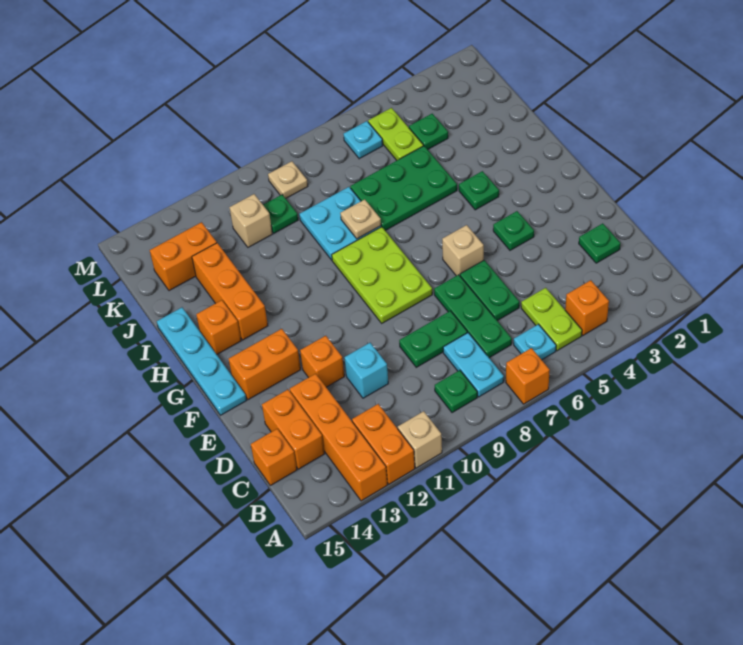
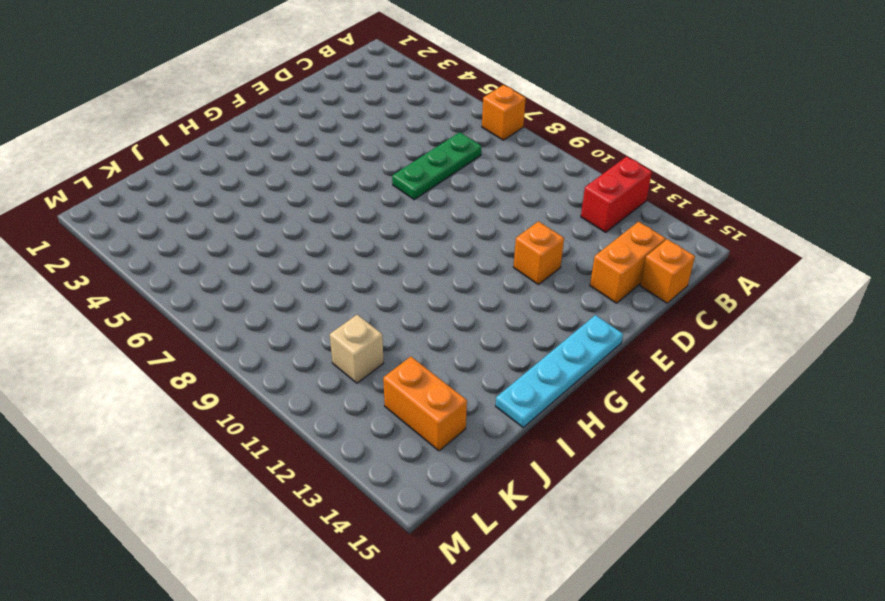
red brick A12:B12 level 1 -> orange brick A12:B12 level 1
none -> tan brick A11 level 1
none -> orange brick A13:D13 level 1
none -> orange brick B4 level 1
none -> lime plate B5:C5 level 1

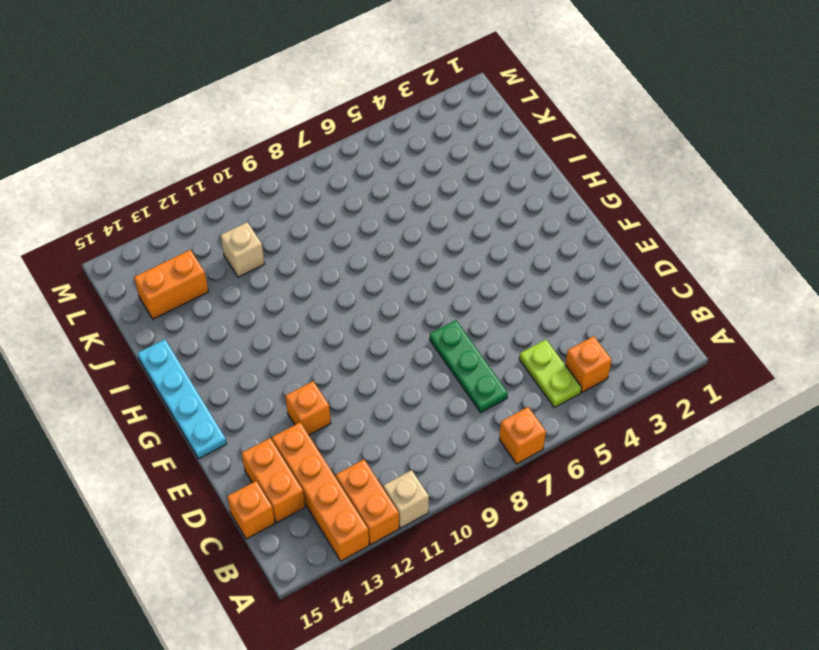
none -> cyan plate B6 level 1
none -> cyan plate B8:C8 level 1
none -> green plate B9 level 1
none -> green plate D2 level 1

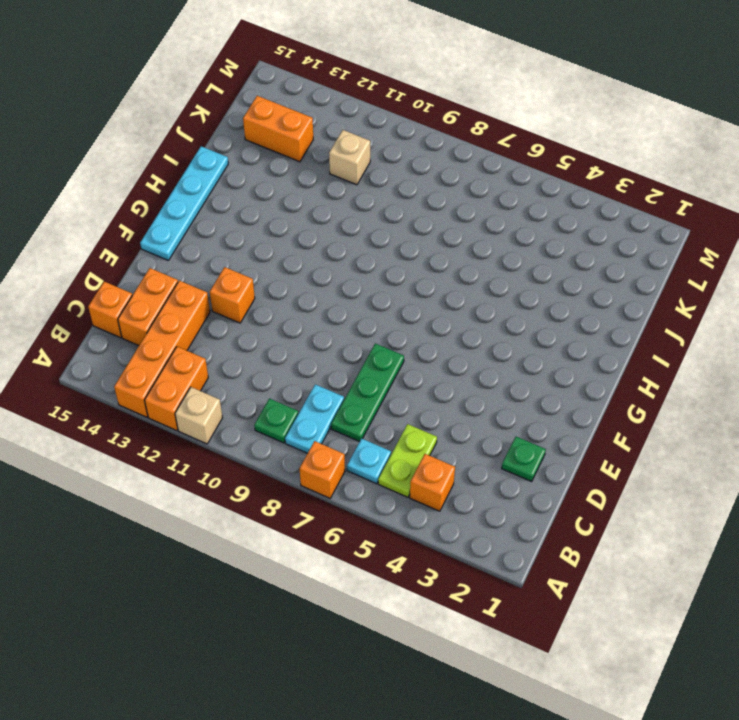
none -> green plate D6:E6 level 1
none -> green plate D8:D9 level 1
none -> cyan brick D11 level 1
none -> green plate F4 level 1

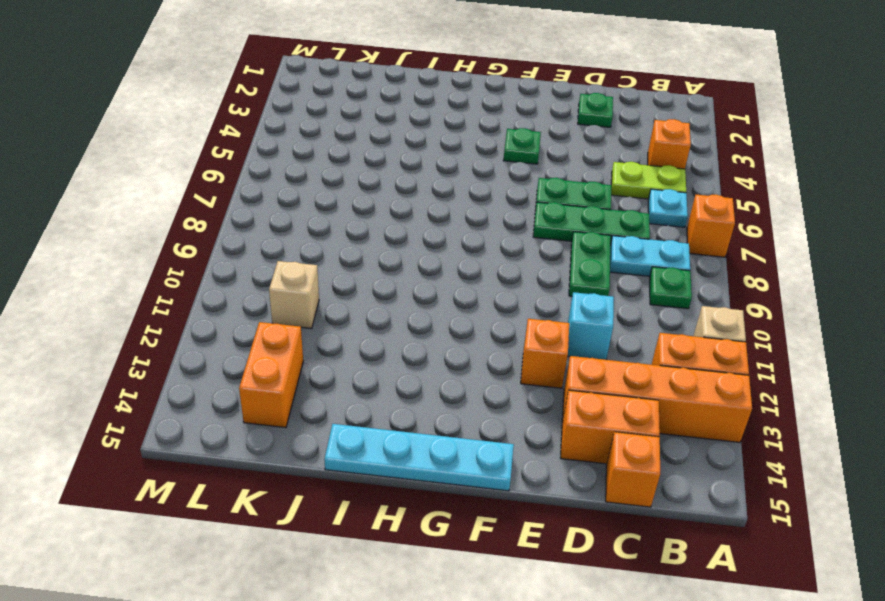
none -> tan brick F6 level 1
none -> lime plate F8:H9 level 1
none -> orange brick F13:F14 level 1
none -> green plate H4 level 1

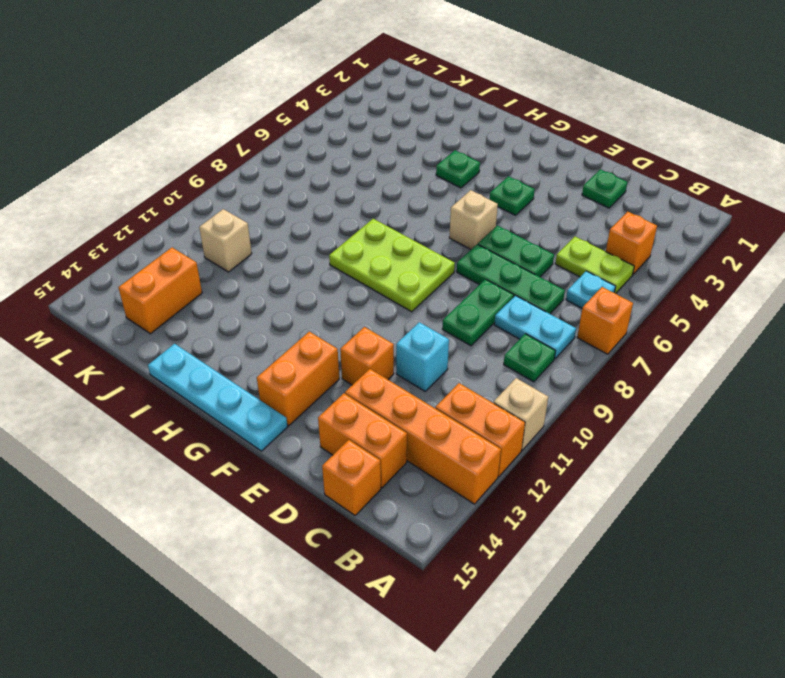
none -> orange brick H13:J13 level 1
none -> orange brick H14 level 1
none -> green plate I5:J7 level 1
none -> cyan plate I8:J9 level 1

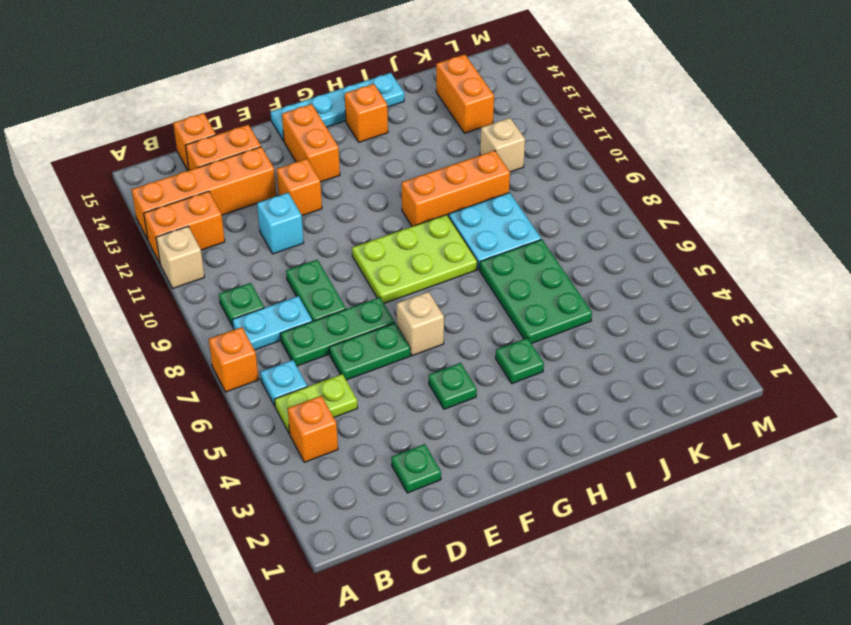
orange brick H10:J10 level 1 -> orange brick H13:J13 level 1
none -> green plate K4 level 1
none -> lime plate K5:L5 level 1
none -> green plate K10 level 1
none -> cyan plate L6 level 1

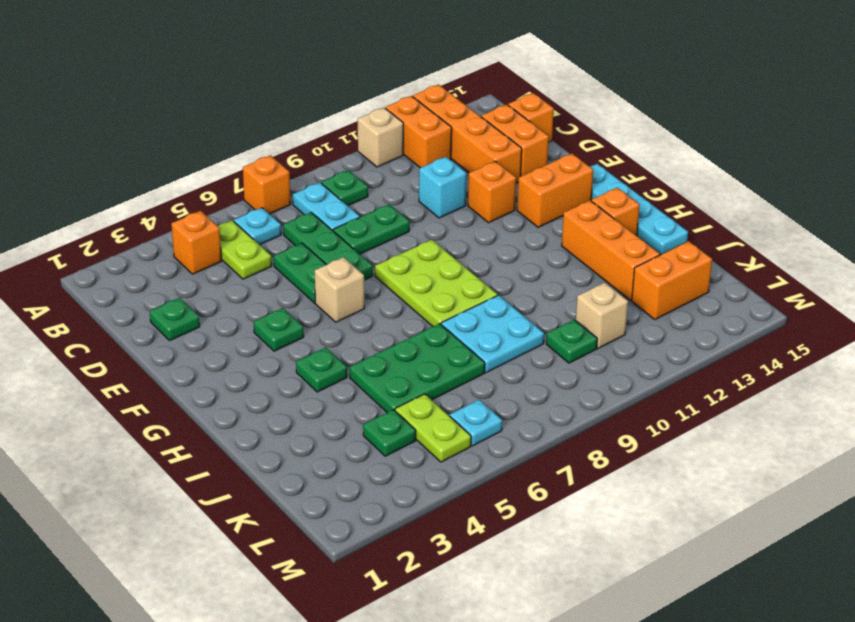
none -> tan plate L9 level 1
none -> tan plate I8 level 2

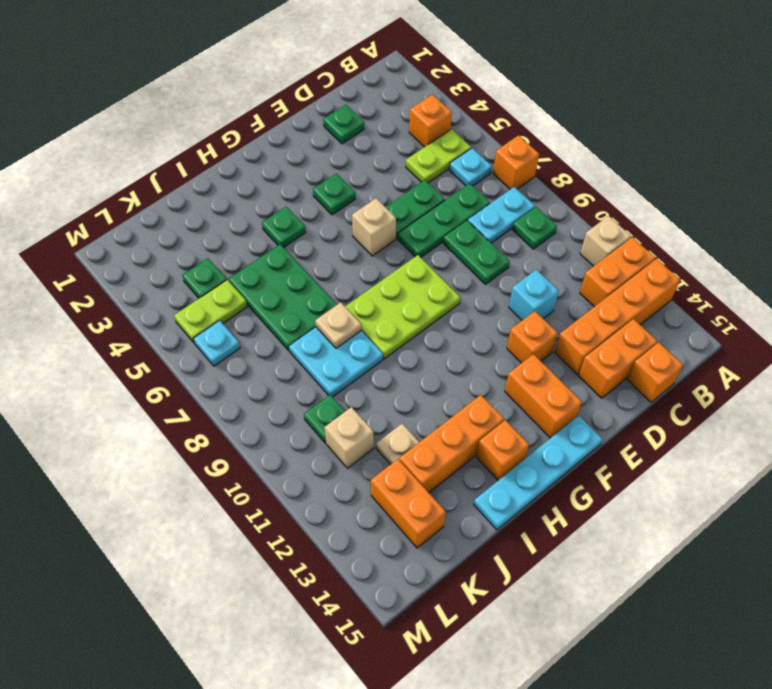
tan plate J12 level 1 -> tan plate L9 level 1

